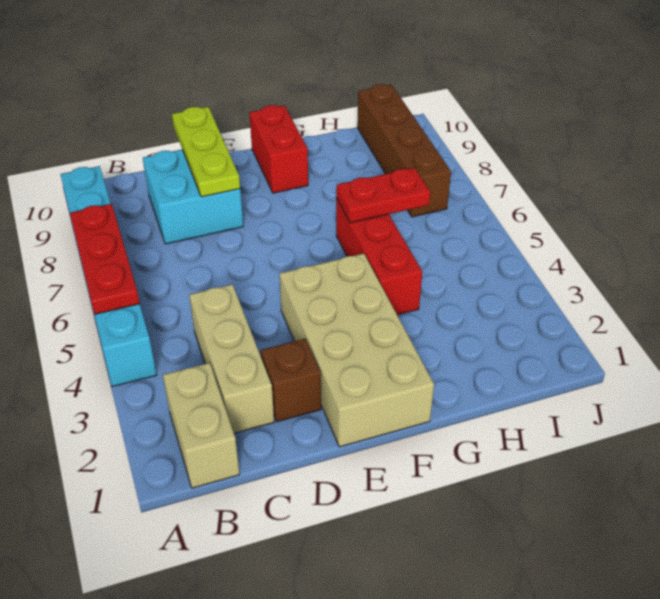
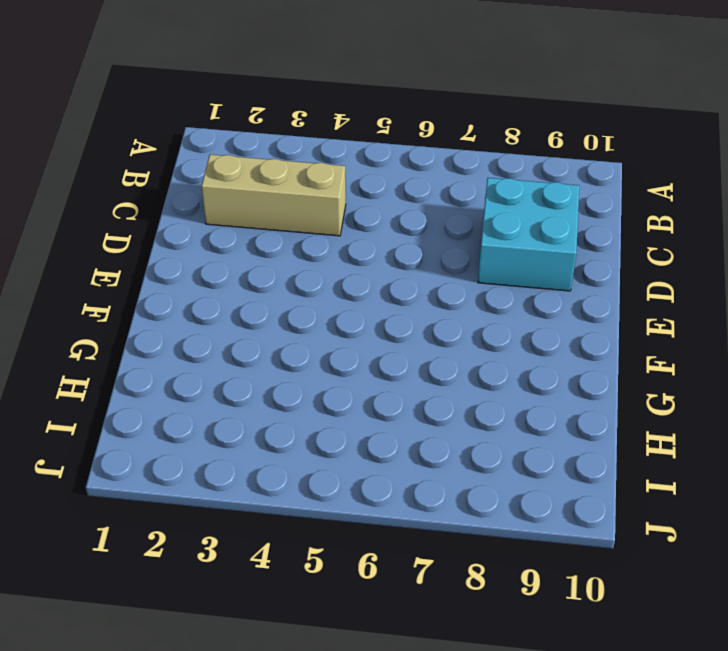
none -> cyan brick A4:A9 level 1
none -> tan brick B1:B2 level 1
none -> brown brick D2 level 1

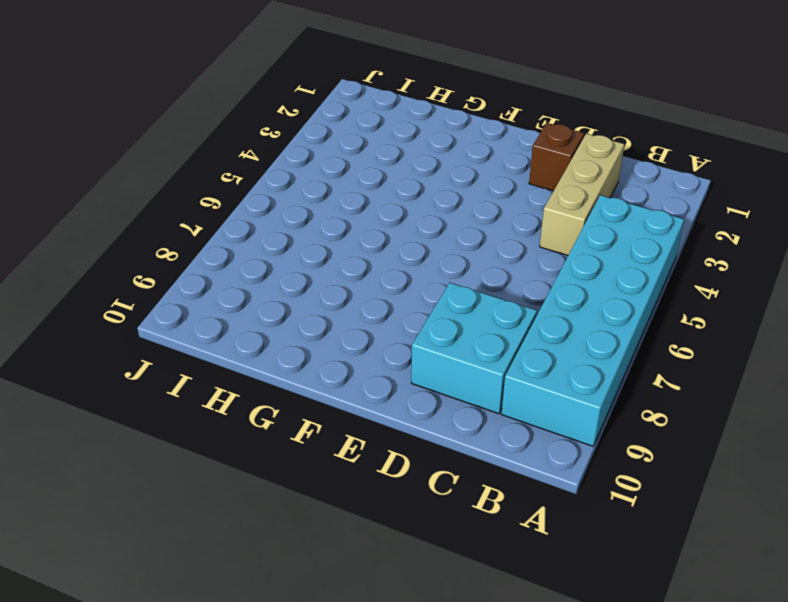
cyan brick A4:B9 level 1 -> cyan brick A4:A9 level 1
none -> tan brick B1:B2 level 1
none -> tan brick E1:F4 level 1
none -> red brick F9:F10 level 1

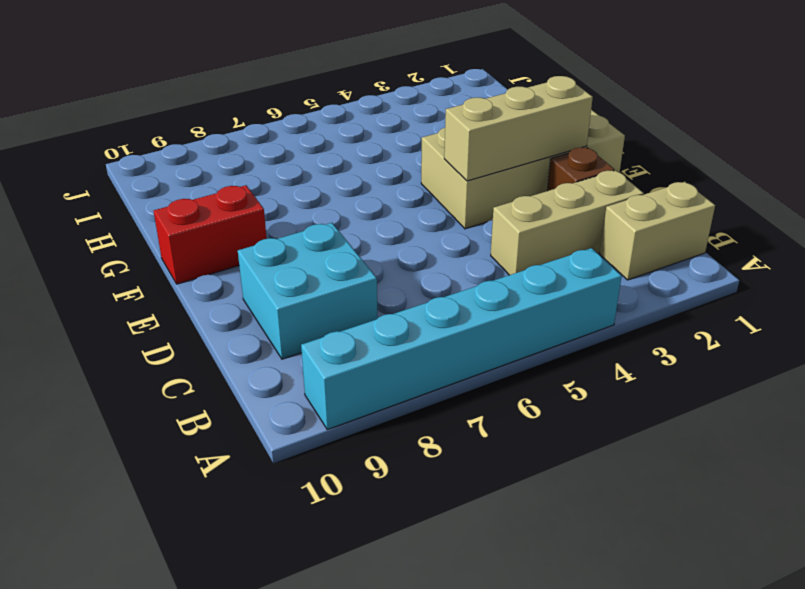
tan brick E2:E4 level 2 -> none
none -> red brick G4:G6 level 1
none -> brown brick I7:I10 level 1
none -> red plate A5:A7 level 2

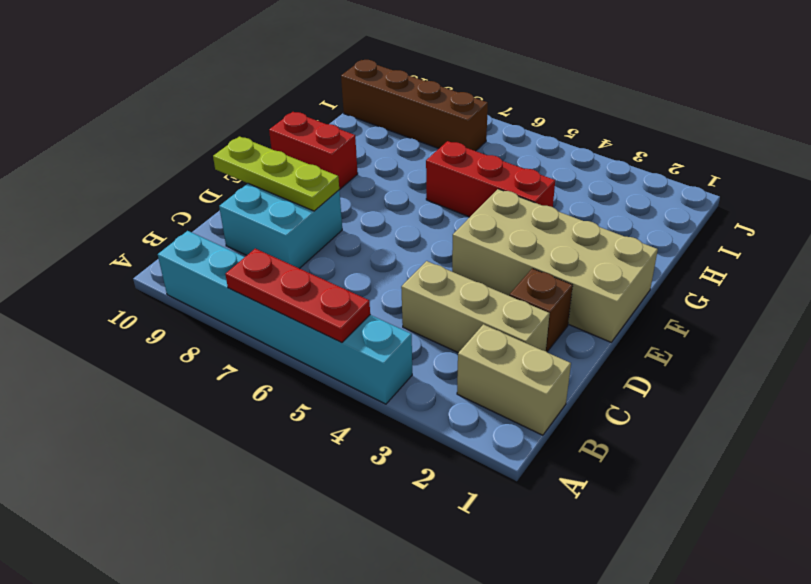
none -> red plate G6:H6 level 2

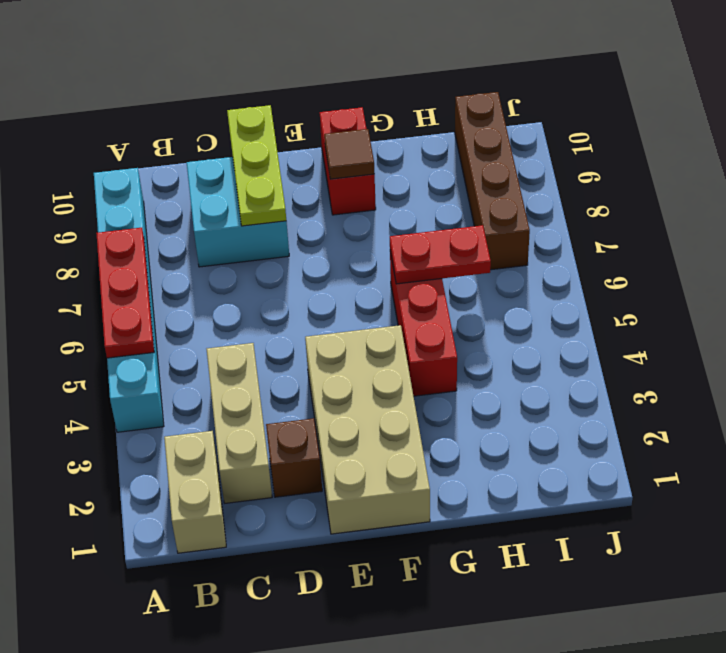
brown tile F9 level 2 -> none

